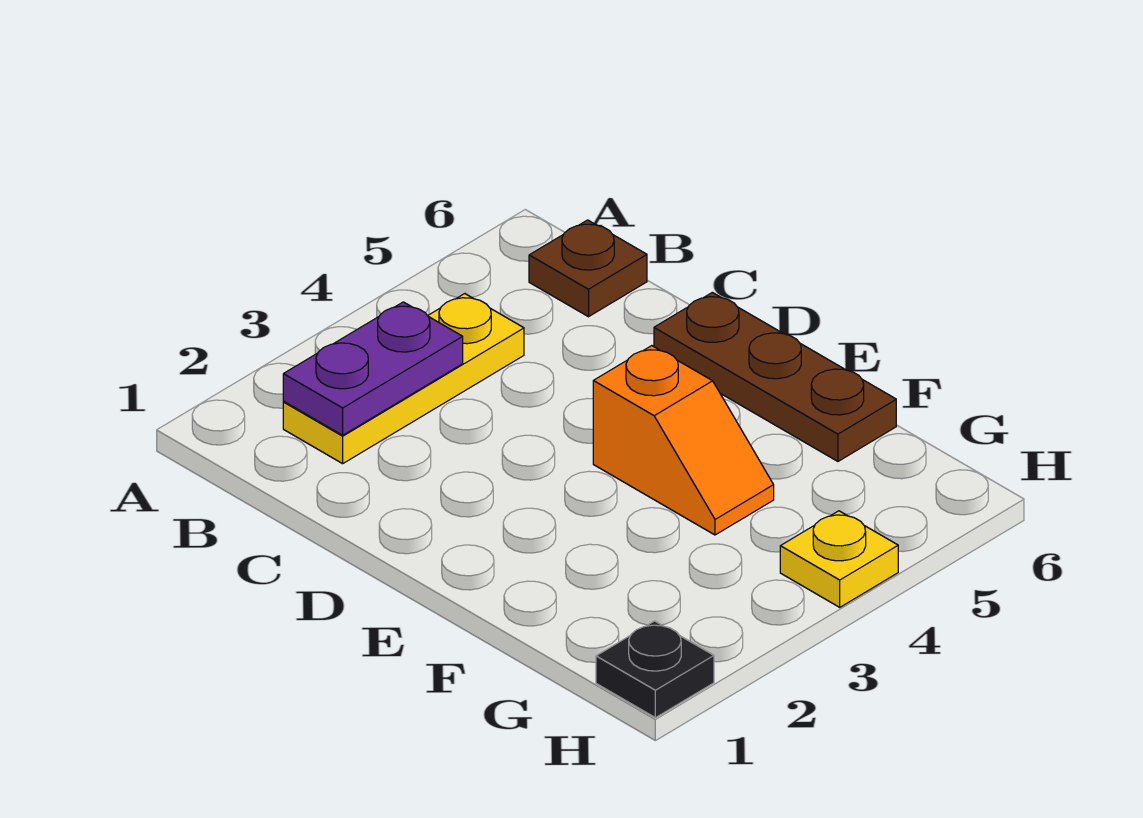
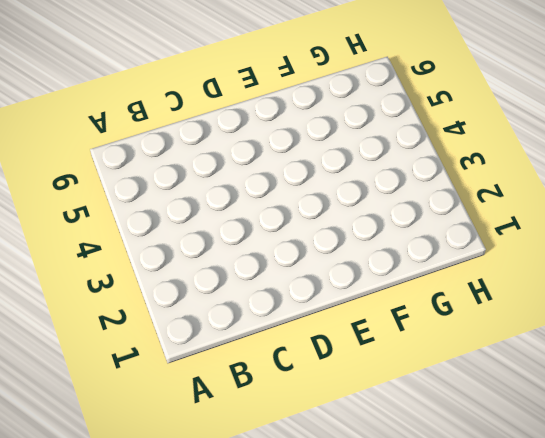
none -> yellow plate B2:B4 level 1
none -> brown plate B6 level 1

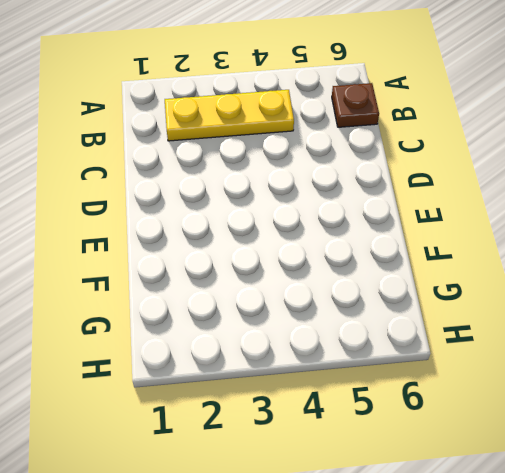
none -> brown plate D6:F6 level 1
none -> orange slope E4:F4 level 1 top E

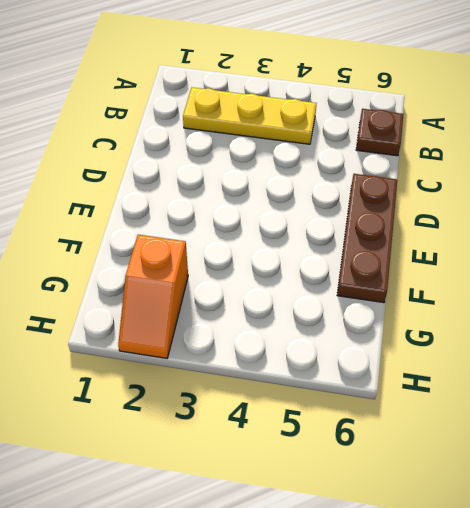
orange slope G2:H2 level 1 top G -> orange slope E4:F4 level 1 top E
none -> black plate H1 level 1
none -> yellow plate H4 level 1

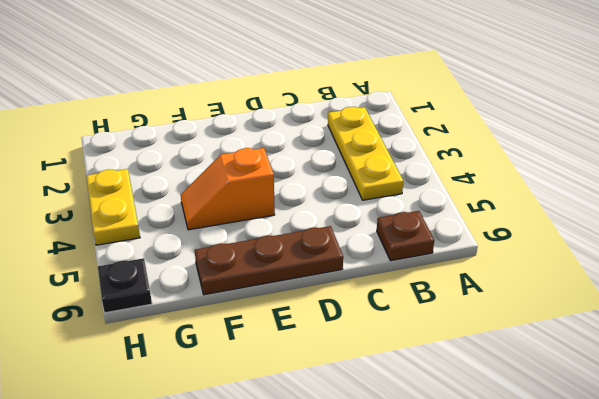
yellow plate H3:H4 level 1 -> yellow plate H4 level 1
black plate H6 level 1 -> black plate H1 level 1
none -> purple plate B2:B3 level 2

